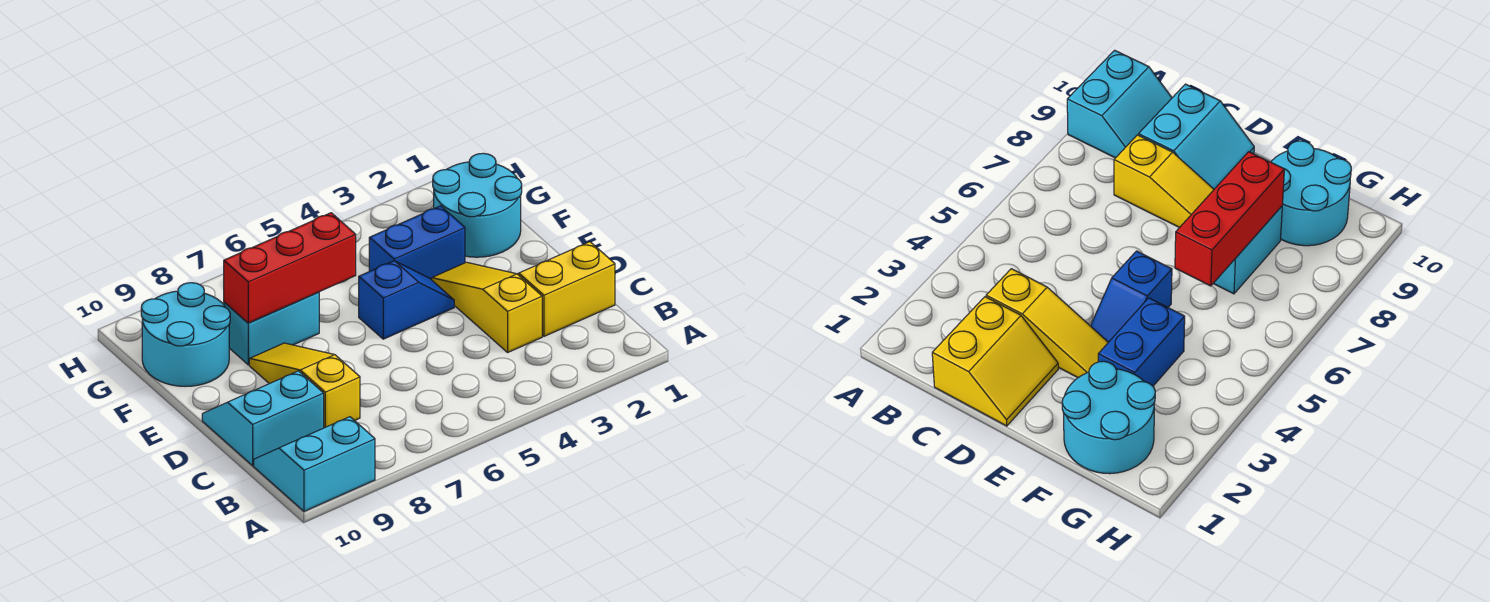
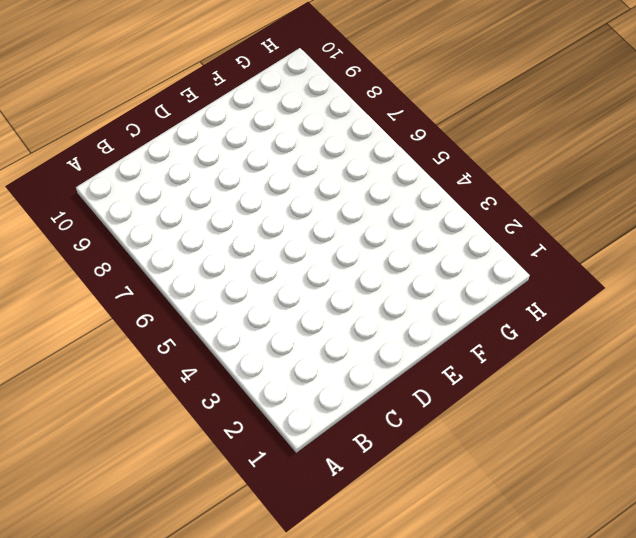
none -> cyan slope A9:B10 level 1 top A
none -> yellow slope C1:D2 level 1 top C

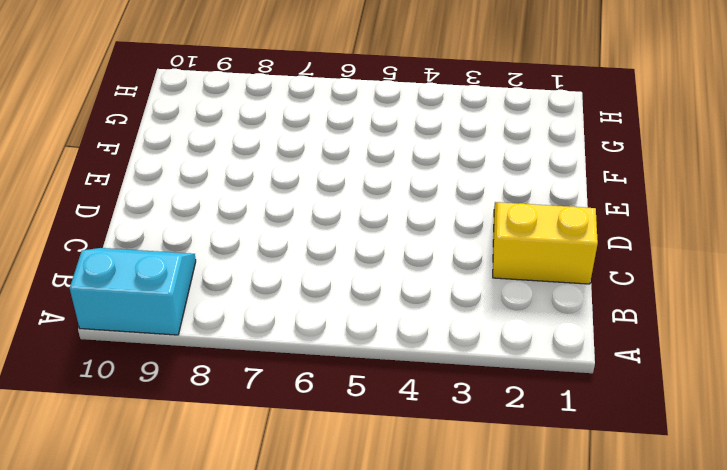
none -> yellow slope C3:E3 level 1 top C
none -> yellow slope C8:E8 level 1 top C

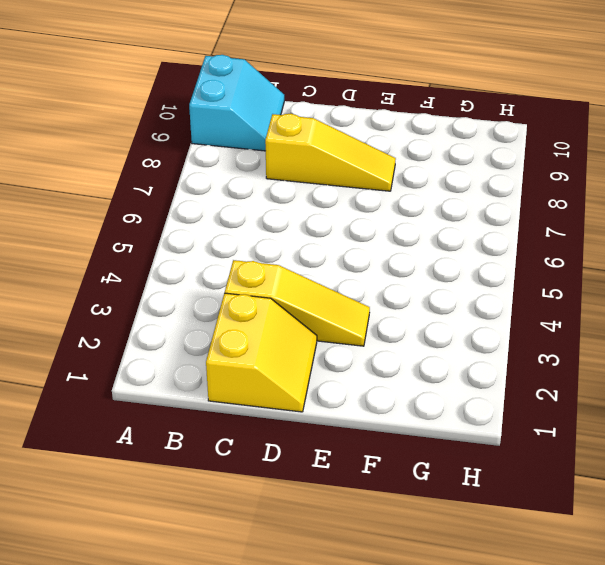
none -> cyan slope C9:D10 level 1 top C
none -> blue slope E4:E5 level 1 top 5

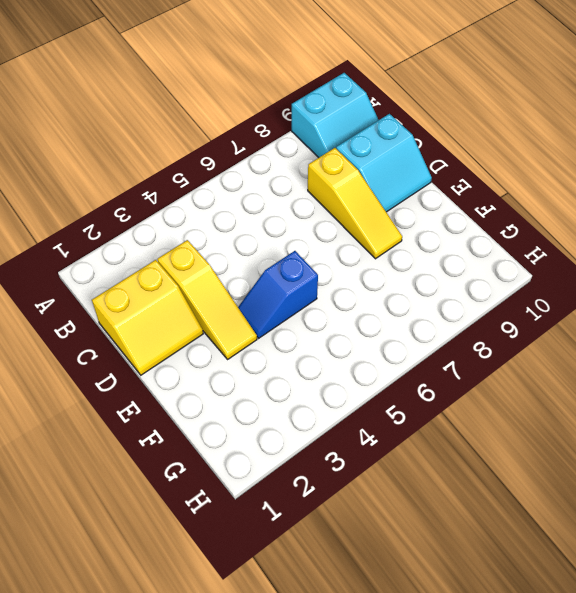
none -> cyan round brick F1:G2 level 1
none -> blue brick F3:F4 level 1

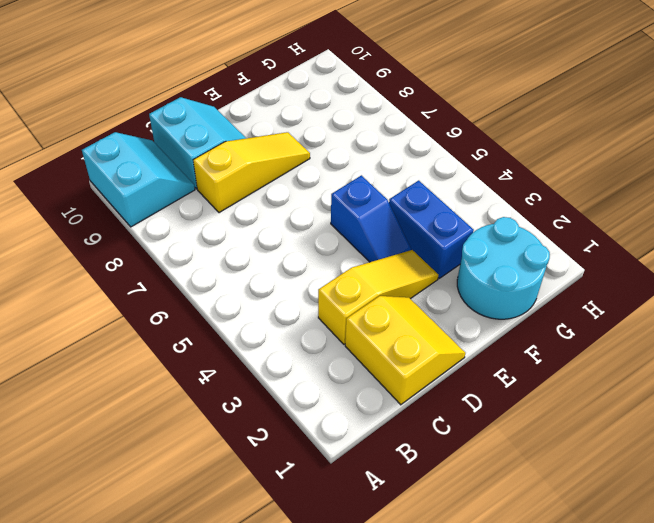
none -> cyan brick F7:F8 level 1
none -> cyan round brick F9:G10 level 1

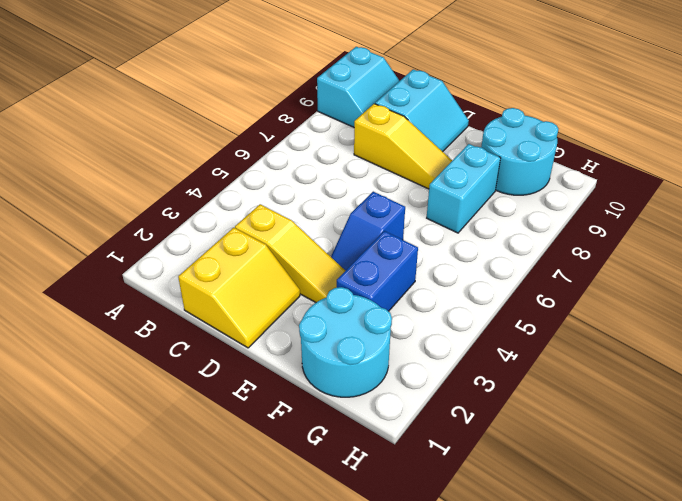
none -> red brick F6:F8 level 2

